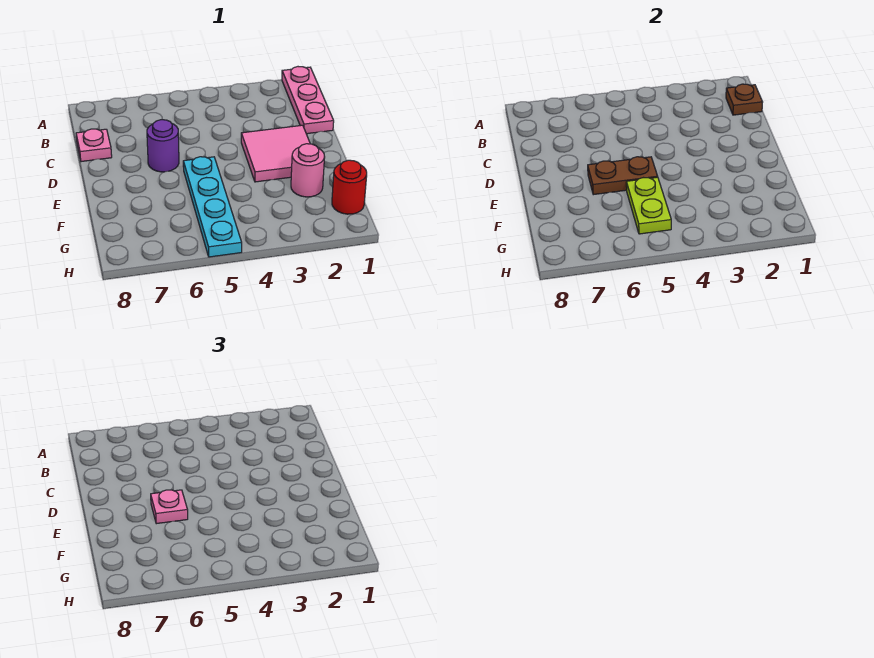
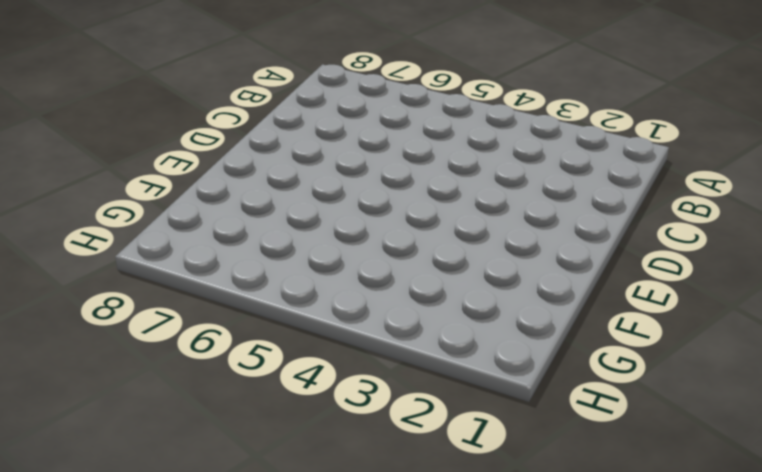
none -> pink plate A1:C1 level 1
none -> pink plate C8 level 1

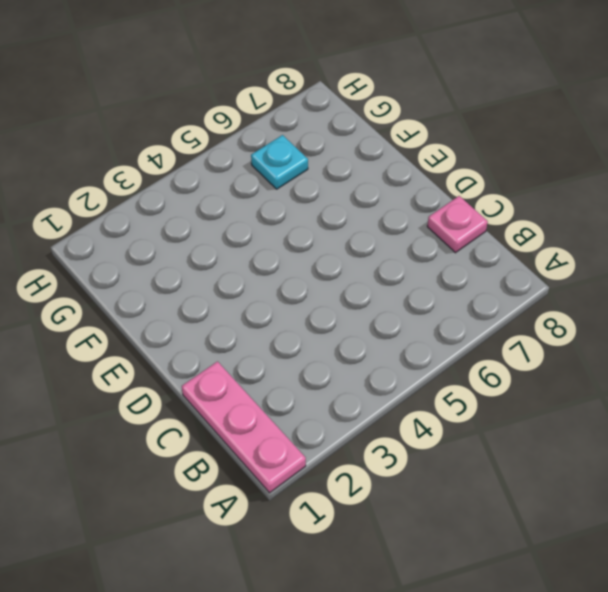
cyan plate G6 level 1 -> none
none -> pink tile D2:E3 level 1
none -> purple round brick D6 level 1

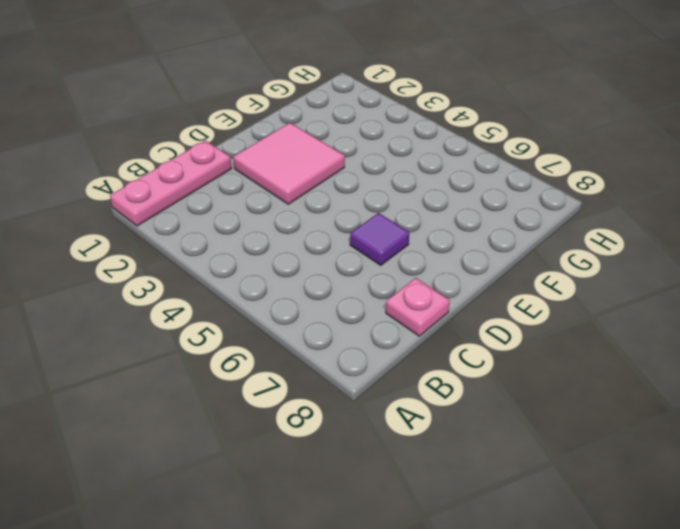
purple tile D6 level 1 -> purple round brick D6 level 1
none -> cyan plate E5:H5 level 1
none -> pink round brick F2 level 1

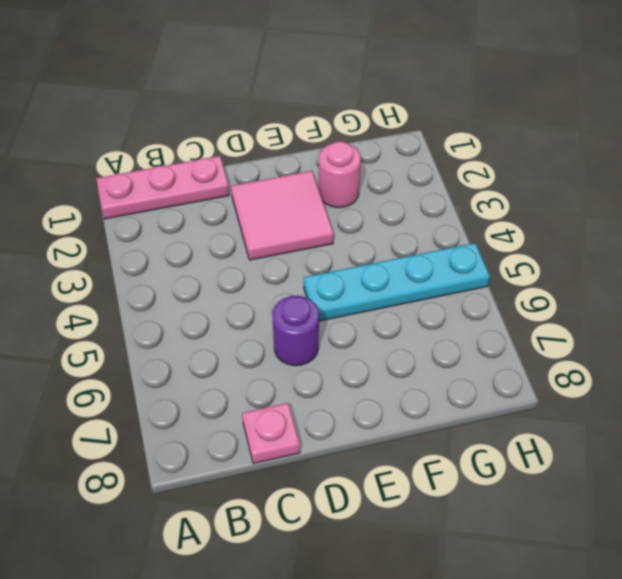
none -> red round brick G1 level 1
none -> brown plate B1 level 2

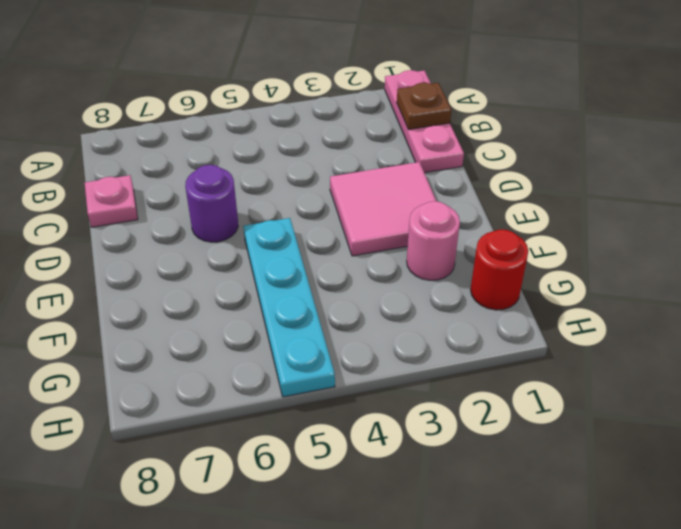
none -> brown plate E5:E6 level 2
none -> lime plate F5:G5 level 2

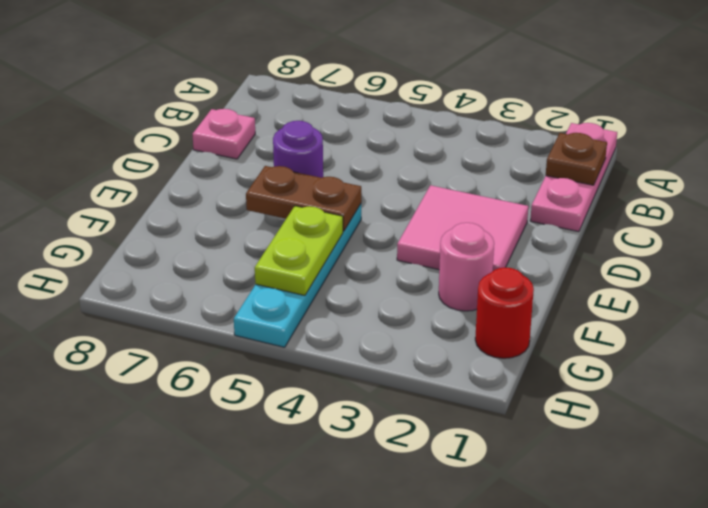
none -> pink plate E6 level 3

